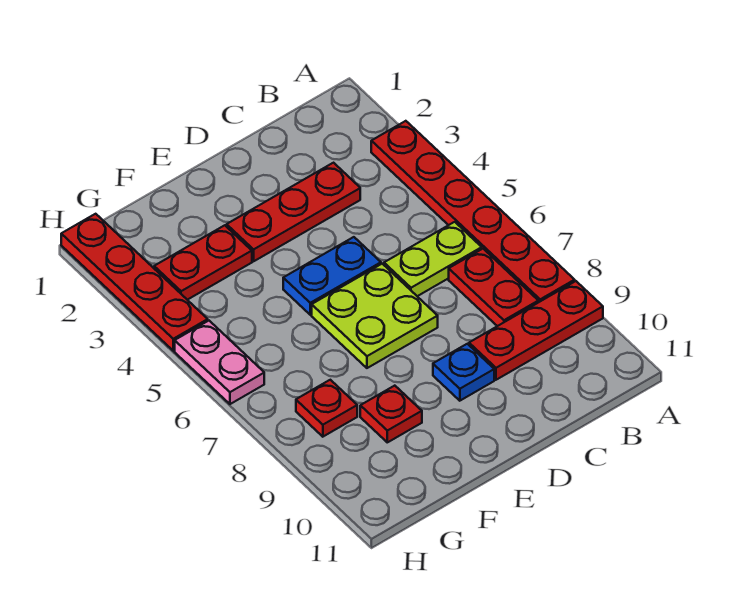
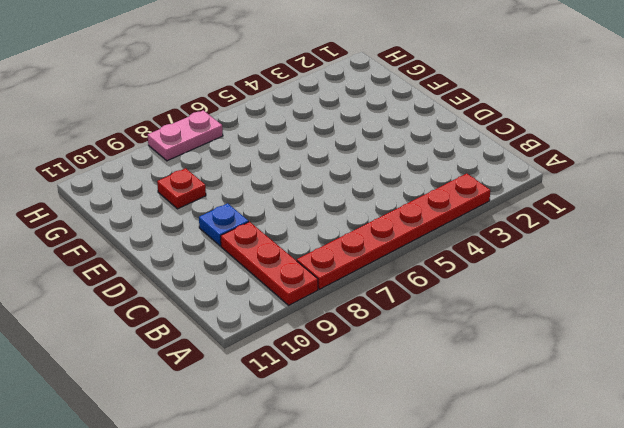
pink plate H7:H8 level 1 -> pink plate H5:H6 level 1
none -> lime plate B6:C6 level 1
none -> red plate B7:B8 level 1
none -> red plate C3:E3 level 1

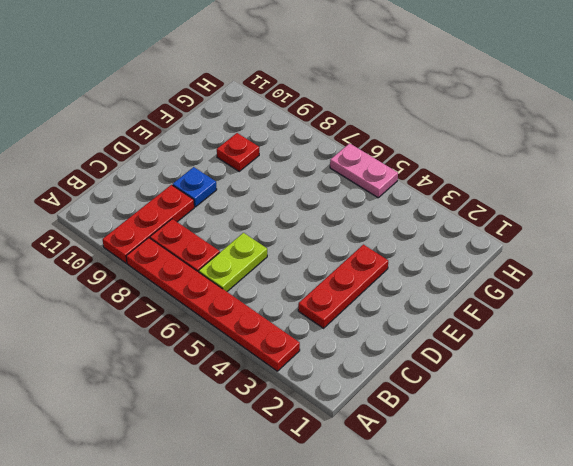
none -> blue plate D5:E5 level 1
none -> lime plate D6:E7 level 1
none -> red plate F3:G3 level 1

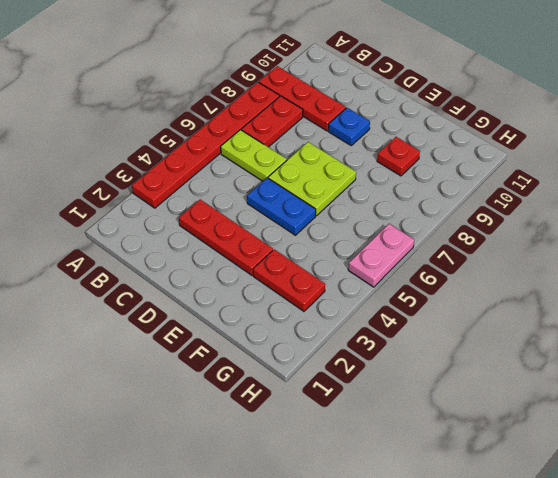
none -> red plate G8 level 1
none -> red plate H1:H4 level 1

